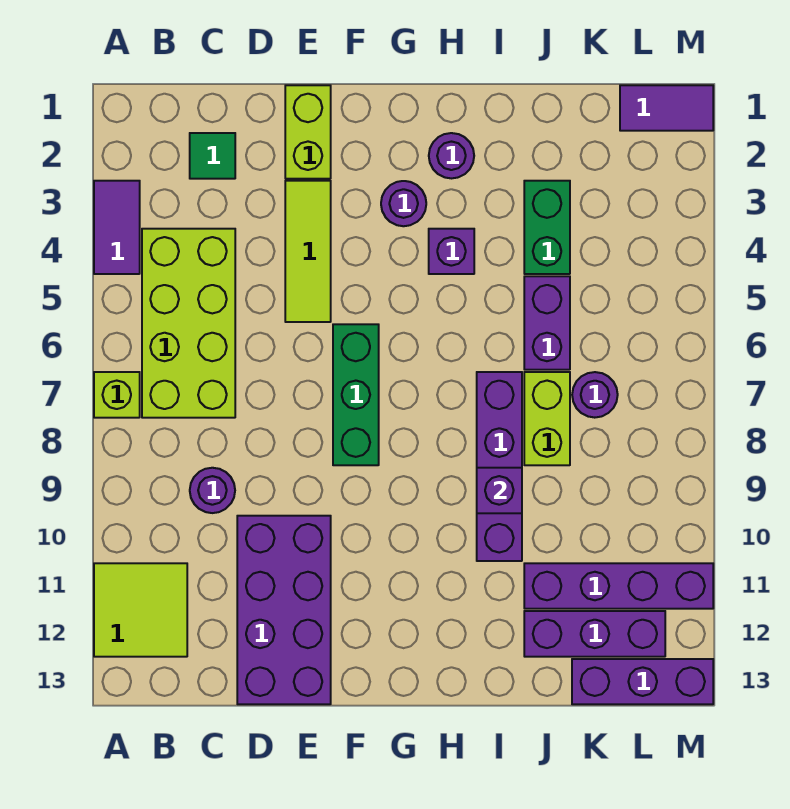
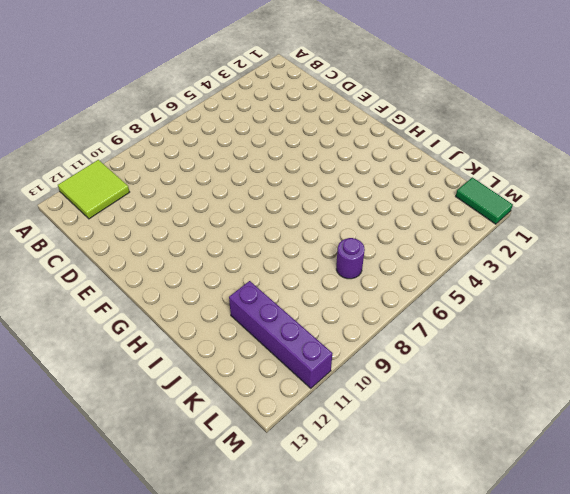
green tile L1:M1 level 1 -> purple tile L1:M1 level 1
none -> purple tile A3:A4 level 1
none -> lime brick A7 level 1
none -> lime brick B4:C7 level 1

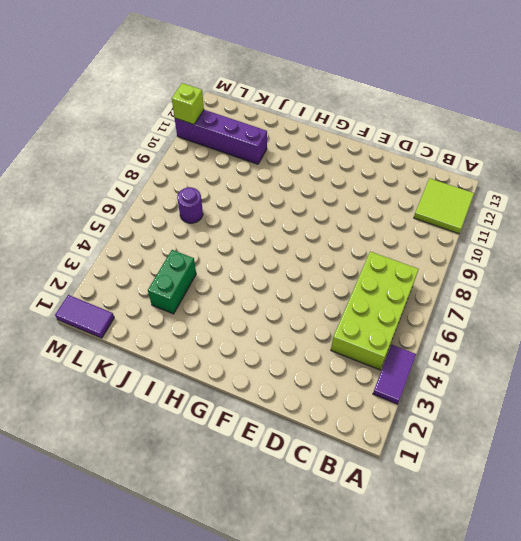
lime brick M11 level 2 -> lime brick A7 level 1
none -> green tile C2 level 1
none -> purple round brick C9 level 1
none -> purple brick D10:E13 level 1

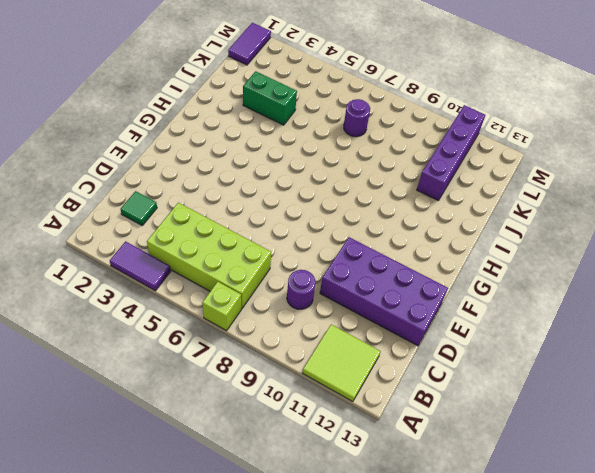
none -> lime brick E1:E2 level 1
none -> lime tile E3:E5 level 1
none -> green brick F6:F8 level 1

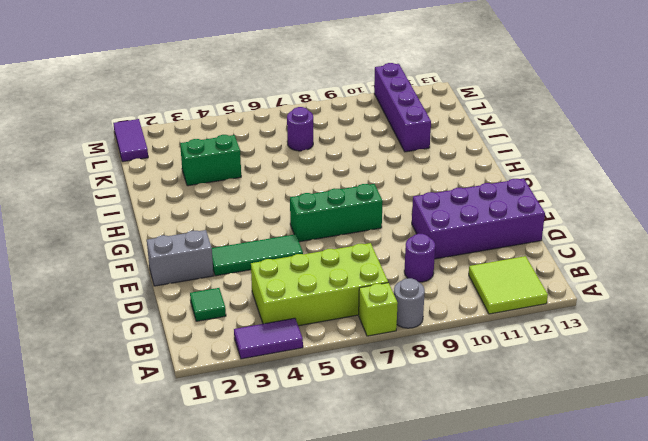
grey round brick A8 level 1 -> none
grey brick E1:E2 level 1 -> lime brick E1:E2 level 1
green tile E3:E5 level 1 -> lime tile E3:E5 level 1
none -> purple round brick G3 level 1
none -> purple round brick H2 level 1
none -> purple brick H4 level 1

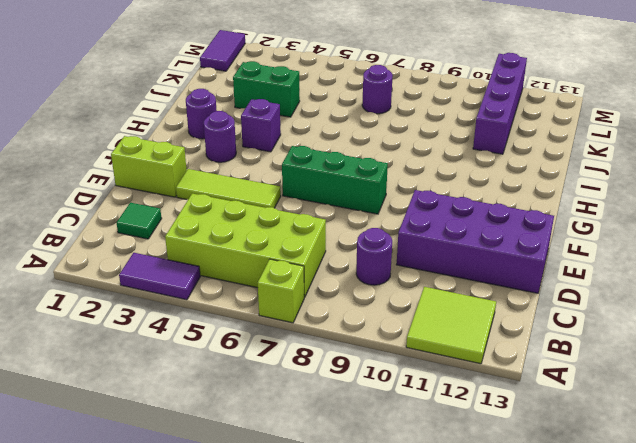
none -> purple brick I7:I10 level 1
none -> purple brick J5:J6 level 1
none -> lime brick J7:J8 level 1

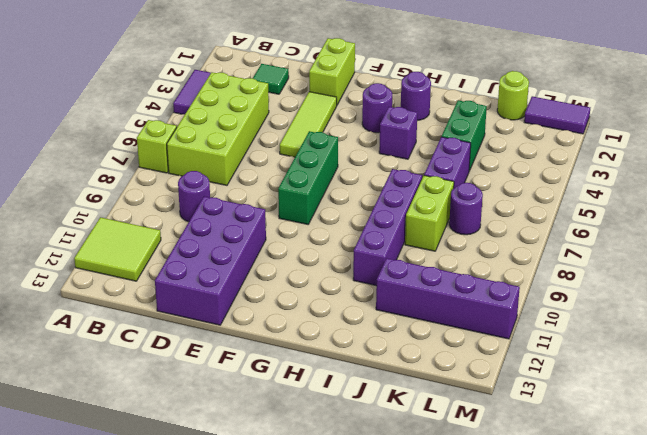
lime round brick K1 level 1 -> none
none -> purple brick J12:L12 level 1
none -> purple brick K13:M13 level 1
none -> purple brick I9 level 2

